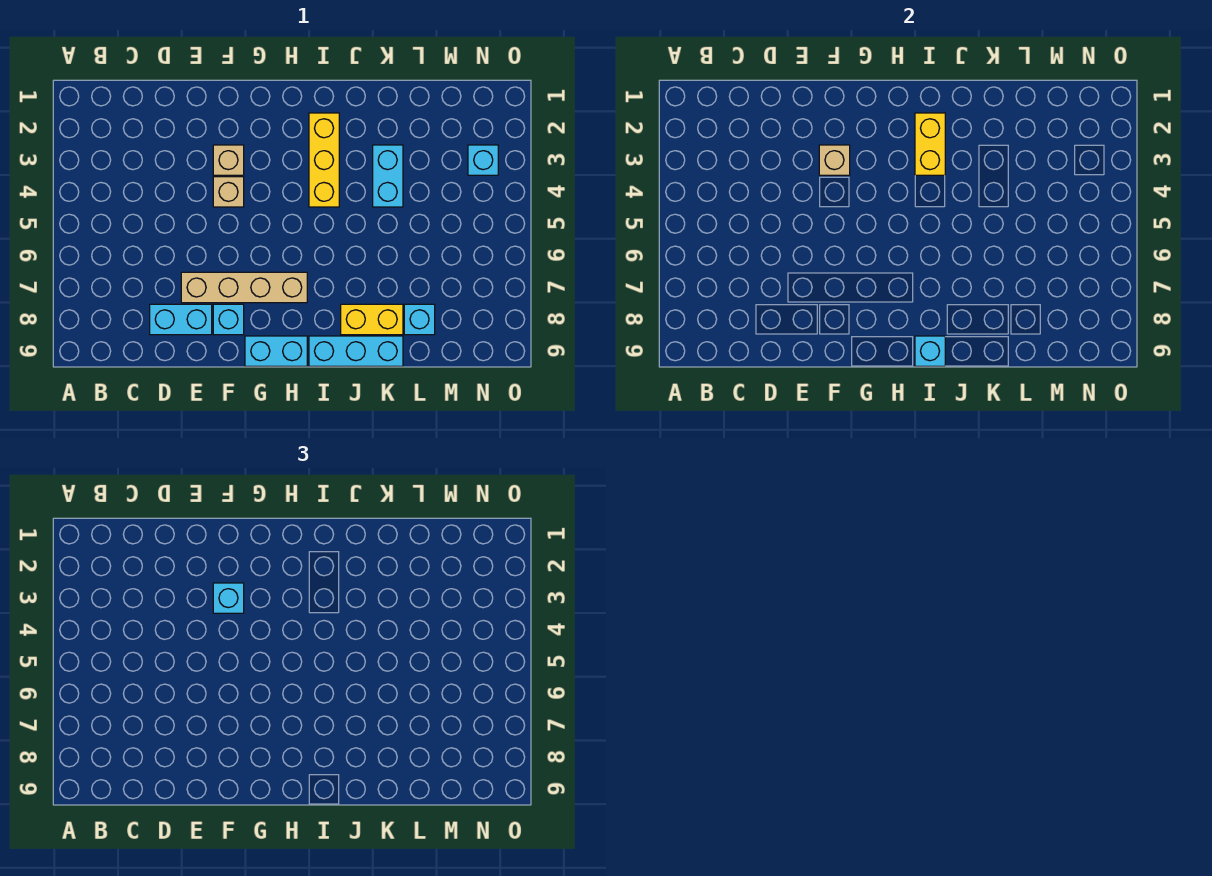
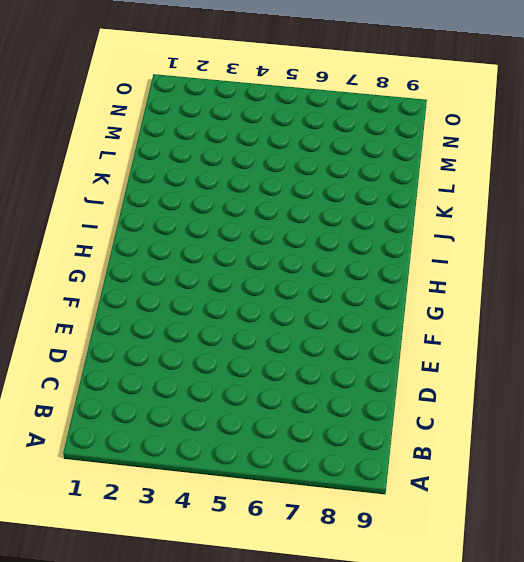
none -> cyan brick D8:E8 level 1
none -> tan brick E7:H7 level 1
none -> tan brick F3 level 1

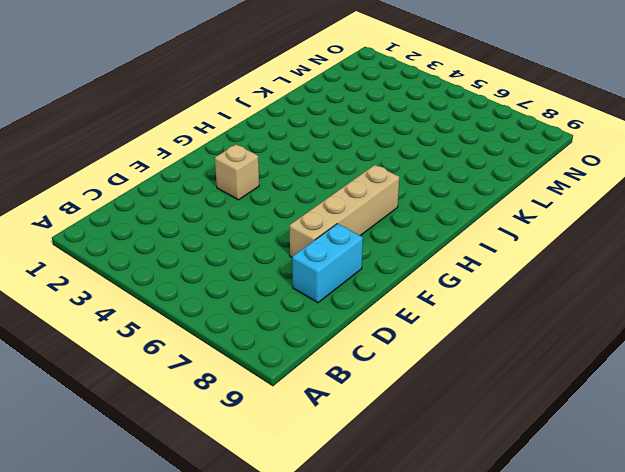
none -> tan brick F4 level 1
none -> cyan brick F8 level 1
none -> cyan brick G9:H9 level 1

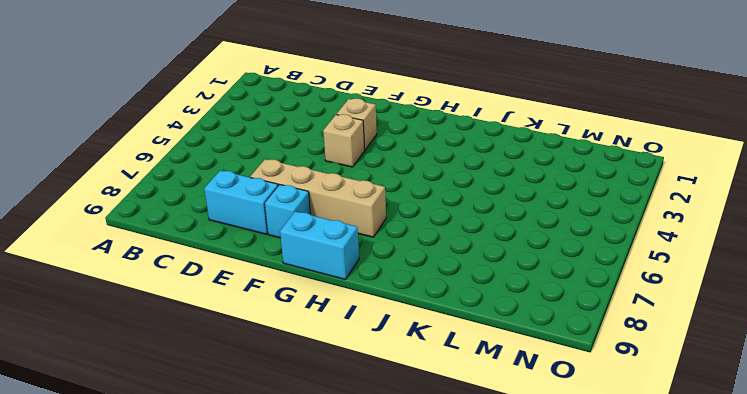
none -> yellow brick I2:I4 level 1
none -> cyan brick I9:K9 level 1
none -> yellow brick J8:K8 level 1

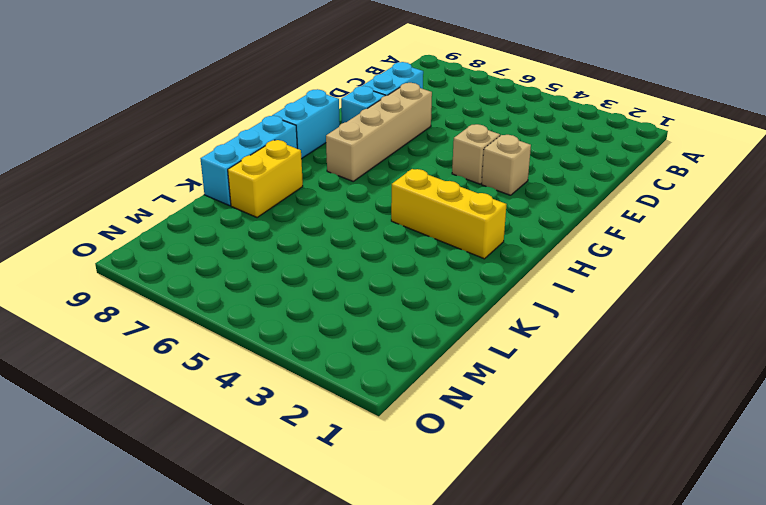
none -> cyan brick K3:K4 level 1
none -> cyan brick L8 level 1
none -> cyan brick N3 level 1

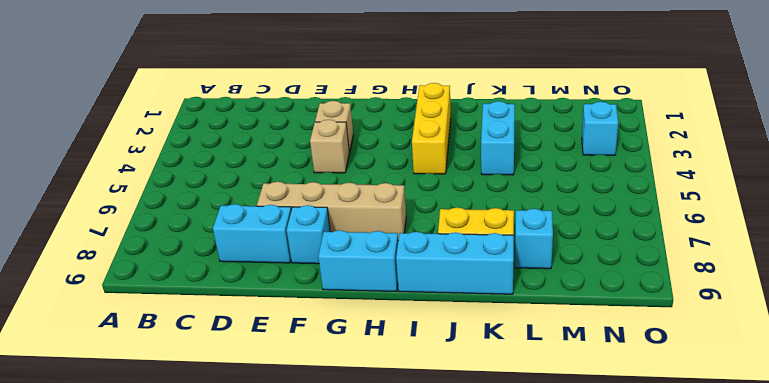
none -> tan brick F3 level 2
none -> yellow brick I2:I3 level 2
none -> cyan brick I9 level 2

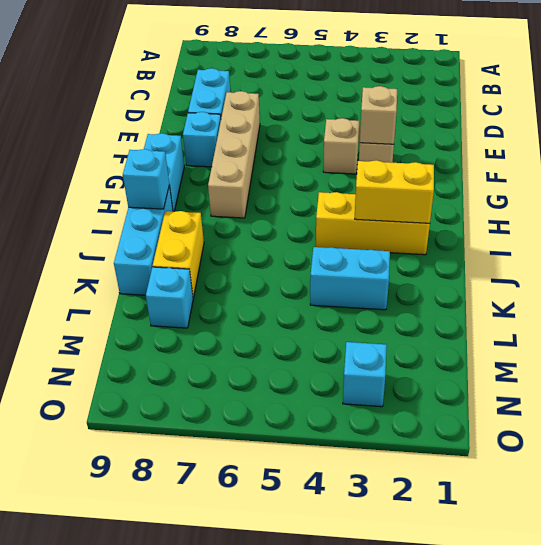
none -> cyan brick F3 level 3

